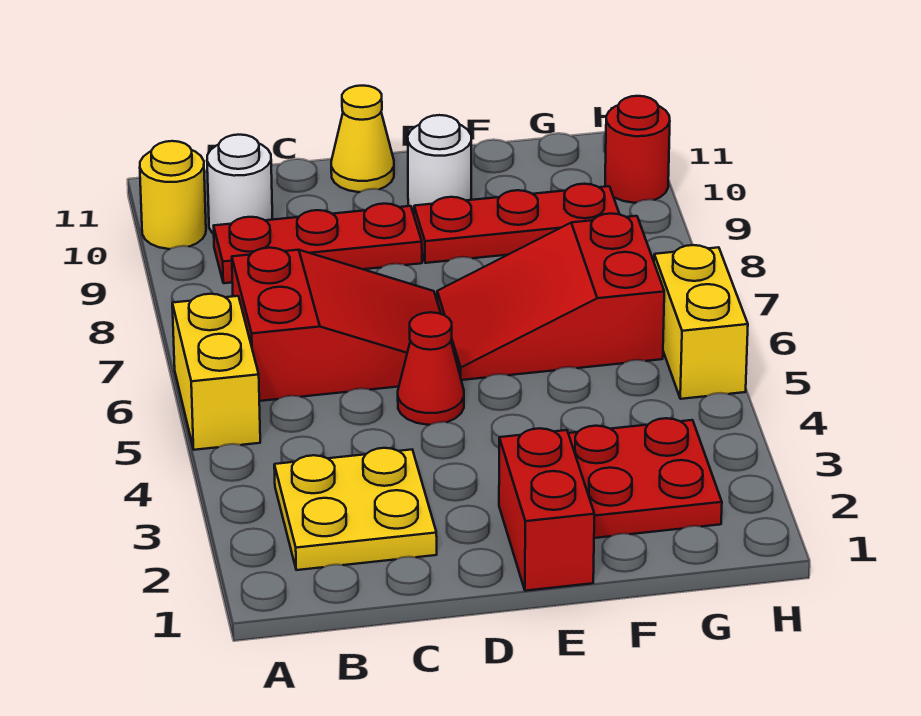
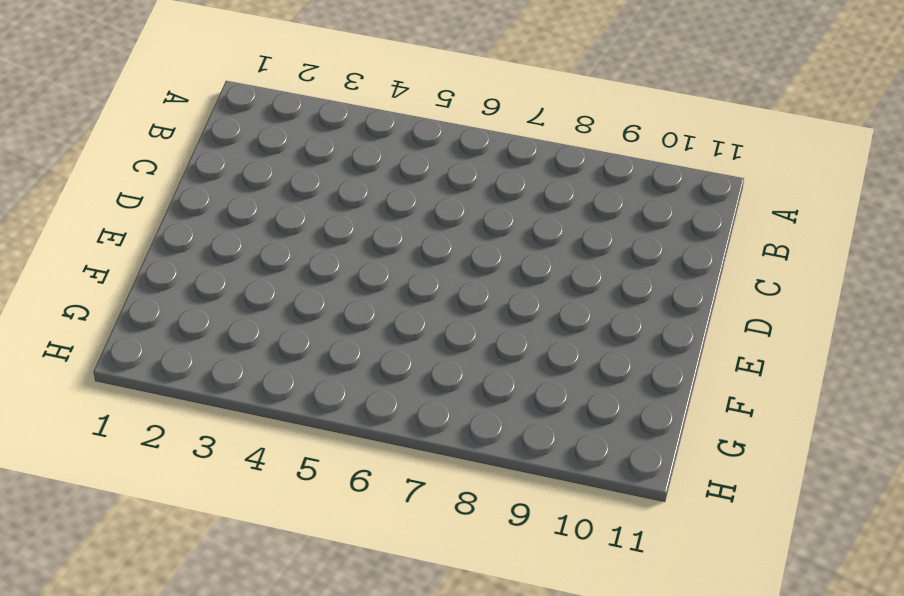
none -> yellow brick A5:A6 level 1
none -> yellow round brick A10 level 1
none -> yellow plate B2:C3 level 1

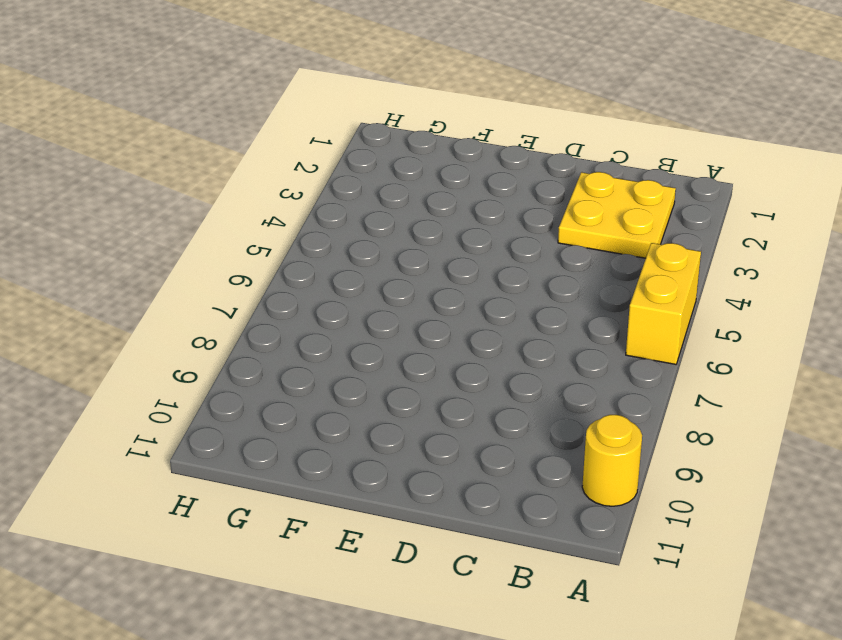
none -> red slope B6:D7 level 1 top B
none -> red plate B9:D9 level 1
none -> white round brick B10 level 1

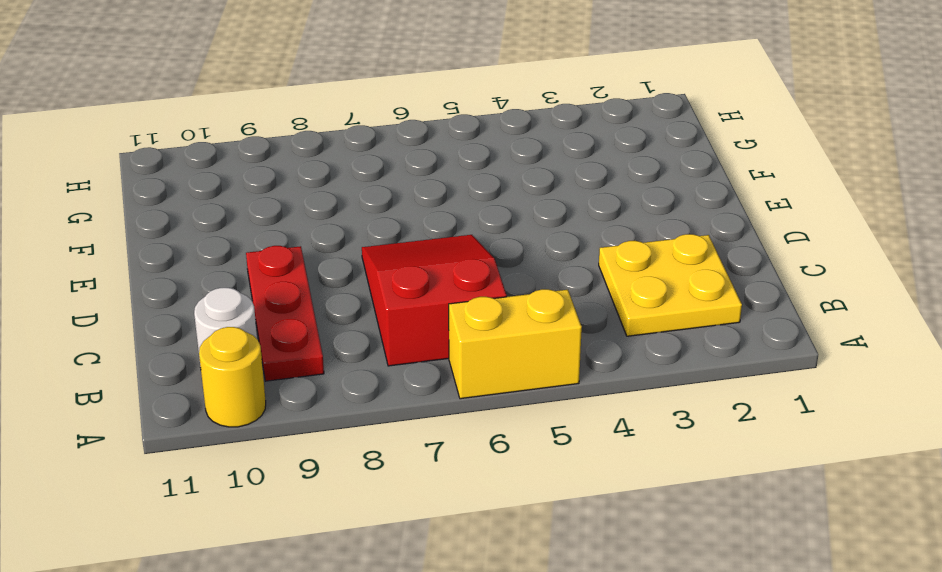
none -> red cone D5 level 1
none -> yellow cone D11 level 1
none -> red brick E1:E2 level 1

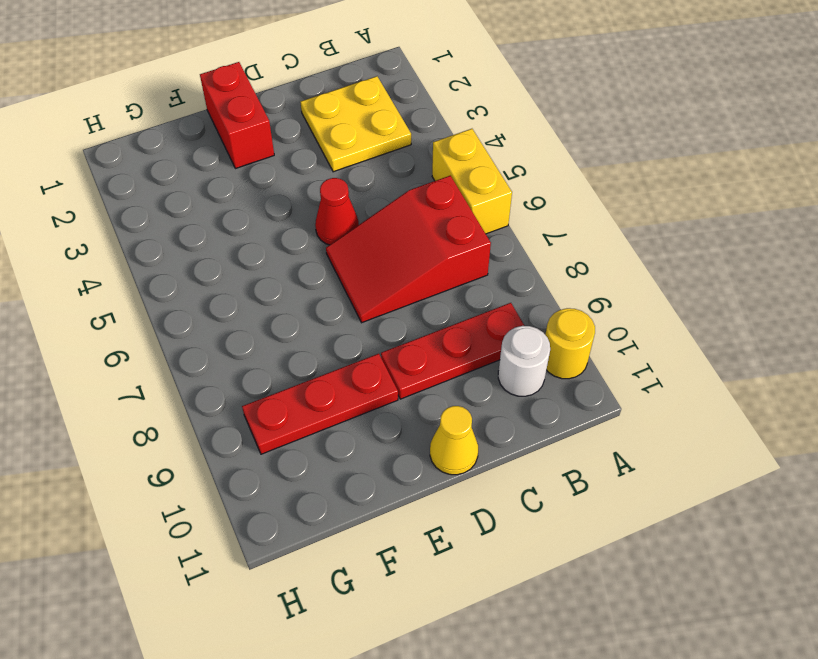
none -> red slope E6:G7 level 1 top G
none -> white round brick E10 level 1
none -> red plate F2:G3 level 1

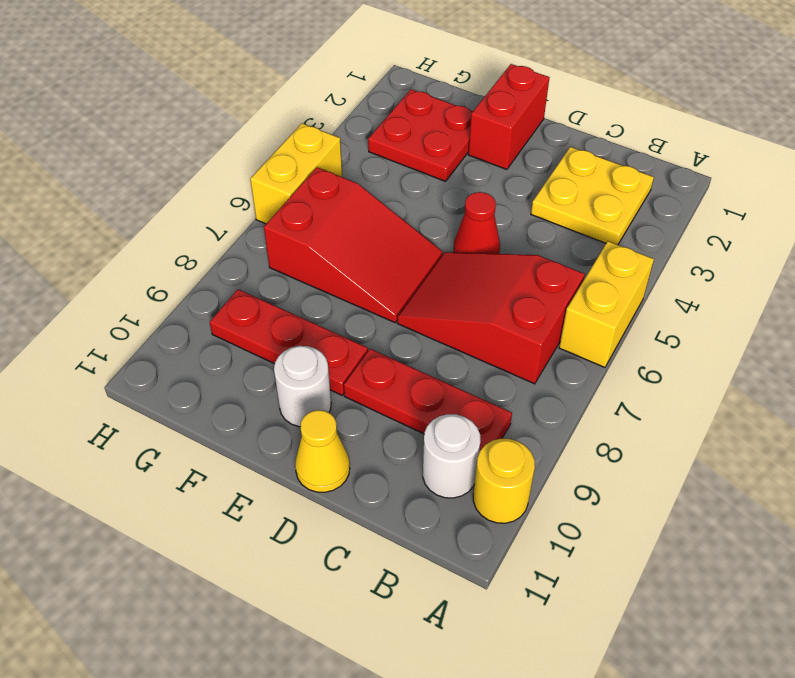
none -> red round brick H10 level 1

